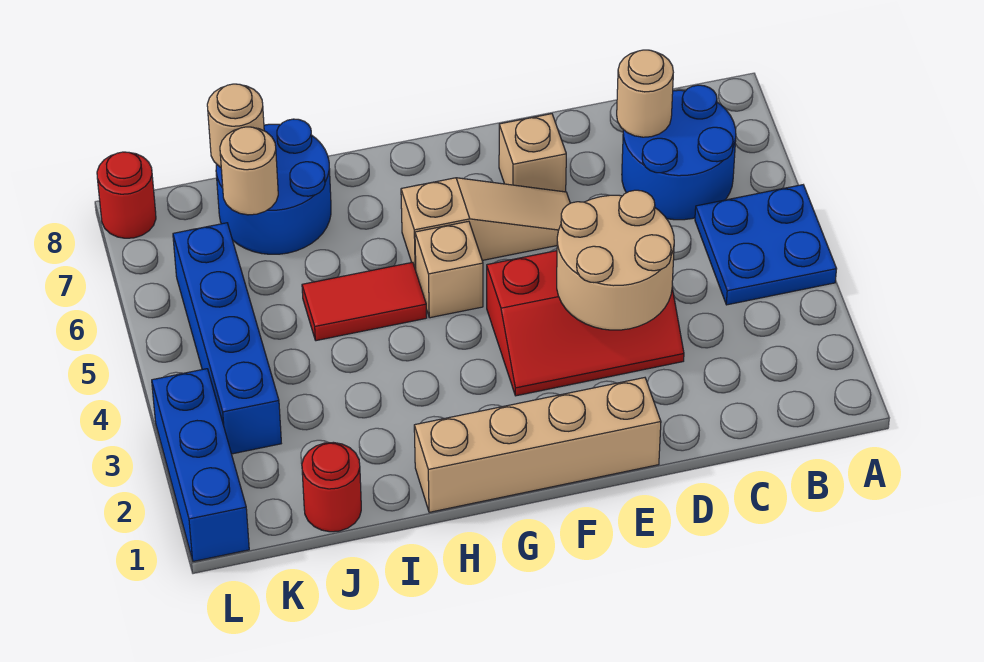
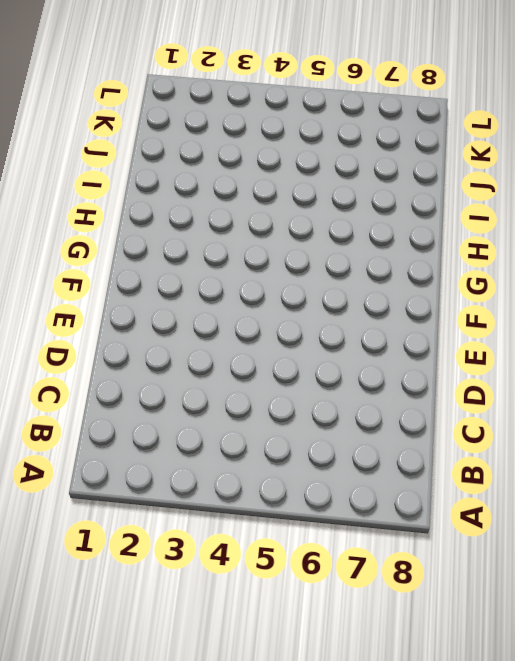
none -> blue plate A4:B5 level 1
none -> blue round brick B6:C7 level 1
none -> red slope D3:F4 level 1 top 4

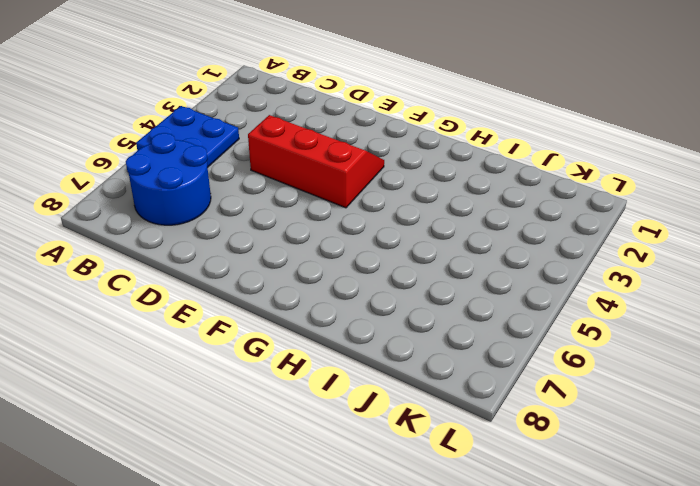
none -> tan brick E1:H1 level 1
none -> tan slope E6:G6 level 1 top G
none -> tan brick E7 level 1

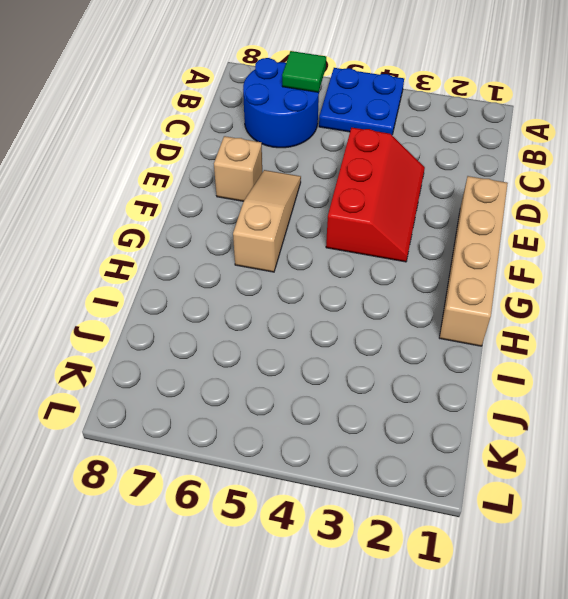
green tile B6 level 2 -> none
none -> tan brick G5 level 1
none -> red tile H5:I5 level 1
none -> blue round brick I7:J8 level 1

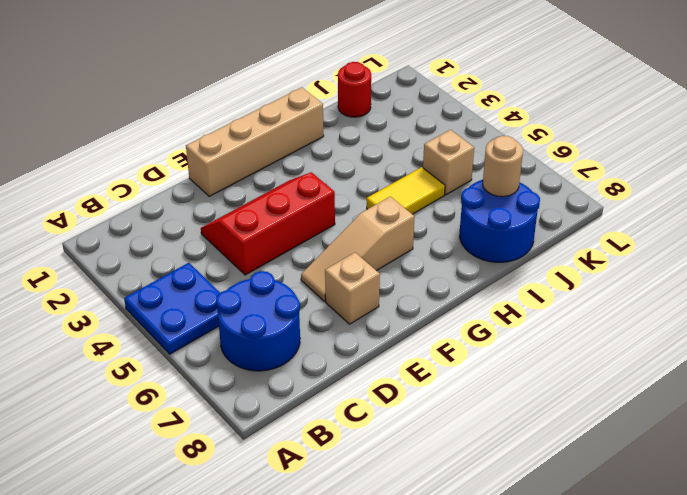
yellow tile H5:I5 level 1 -> red tile H5:I5 level 1
tan brick J5 level 1 -> tan brick G5 level 1
none -> blue brick K3:K6 level 1
none -> blue brick L1:L3 level 1
none -> red round brick L8 level 1

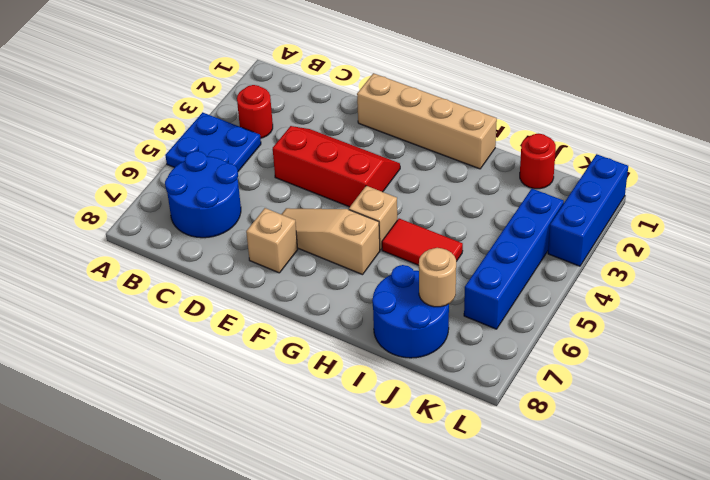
red round brick B3 level 1 -> red round brick L8 level 1
none -> tan round brick C7 level 2
none -> tan round brick D3:E4 level 2
none -> tan round brick J8 level 2

